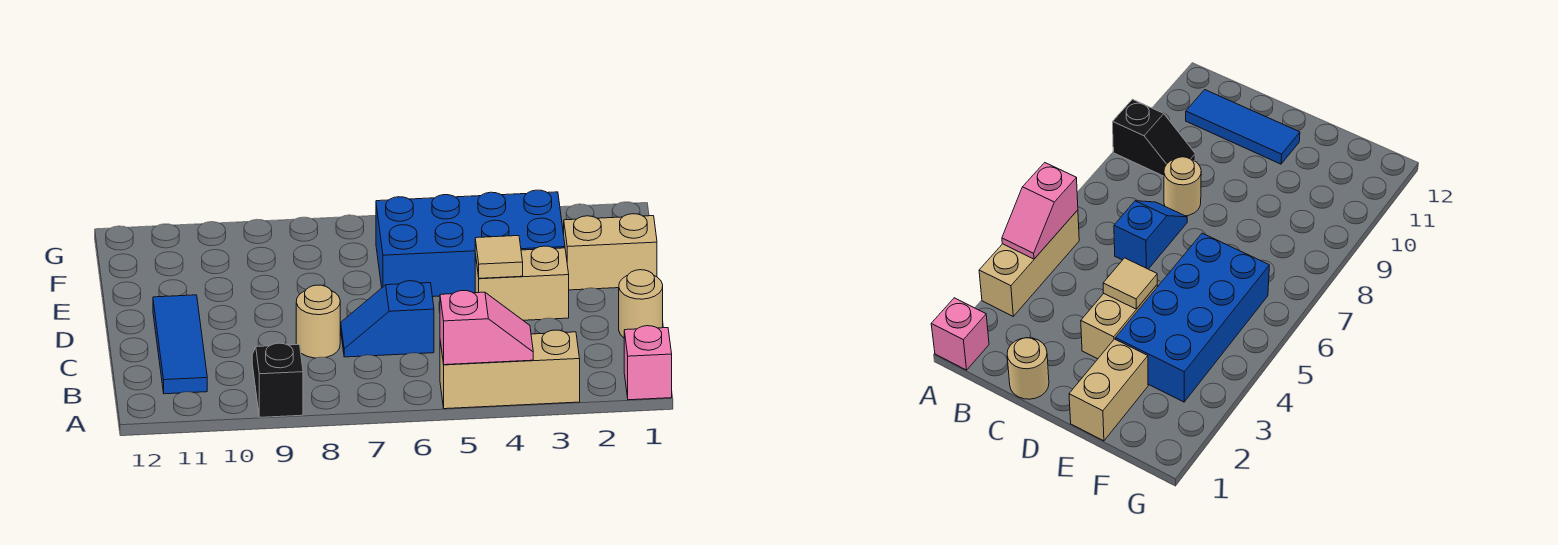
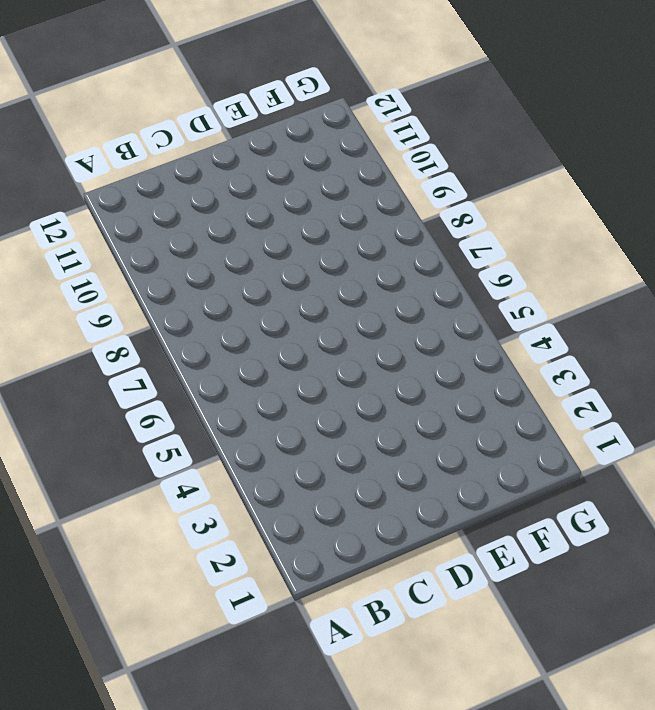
none -> pink brick A1 level 1
none -> tan brick A3:A5 level 1
none -> black slope A9:B9 level 1 top A

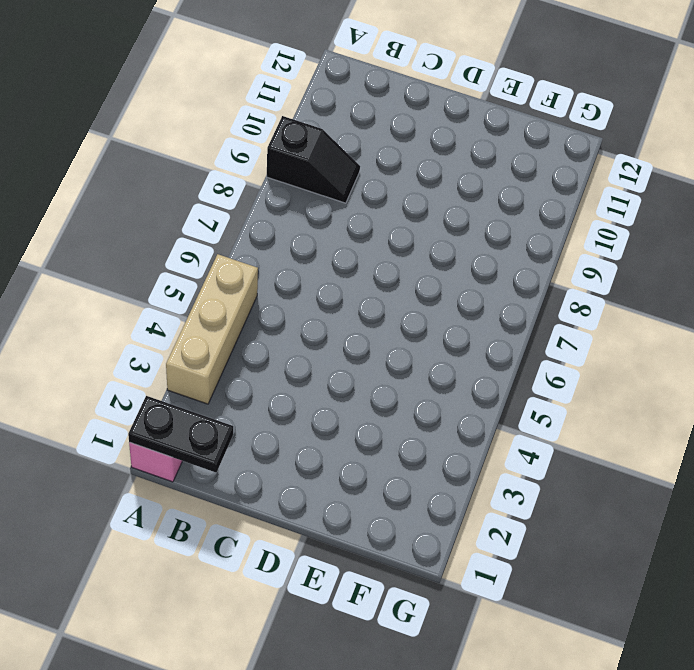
black plate A1:B1 level 2 -> none
none -> blue tile B11:D11 level 1
none -> tan round brick C1 level 1
none -> blue slope C6:C7 level 1 top 6

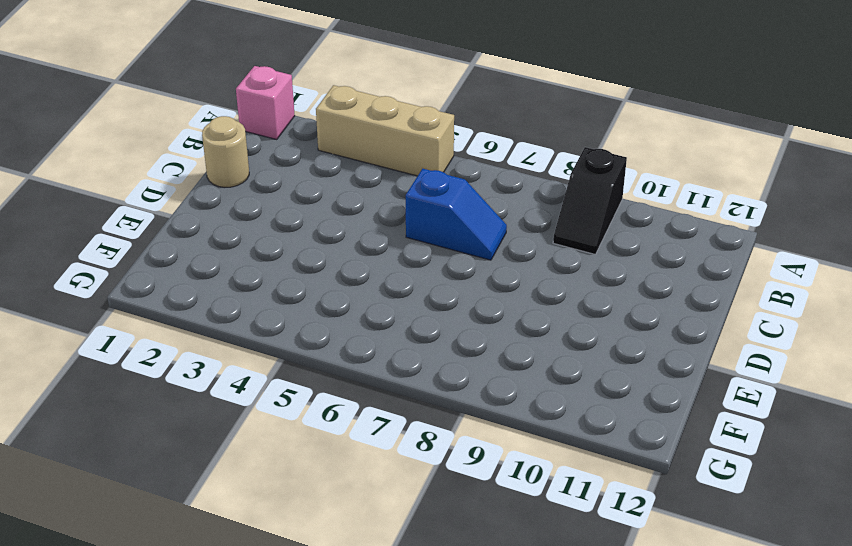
none -> blue tile B11:D11 level 1
none -> tan round brick C8 level 1
none -> tan brick D3:D4 level 1

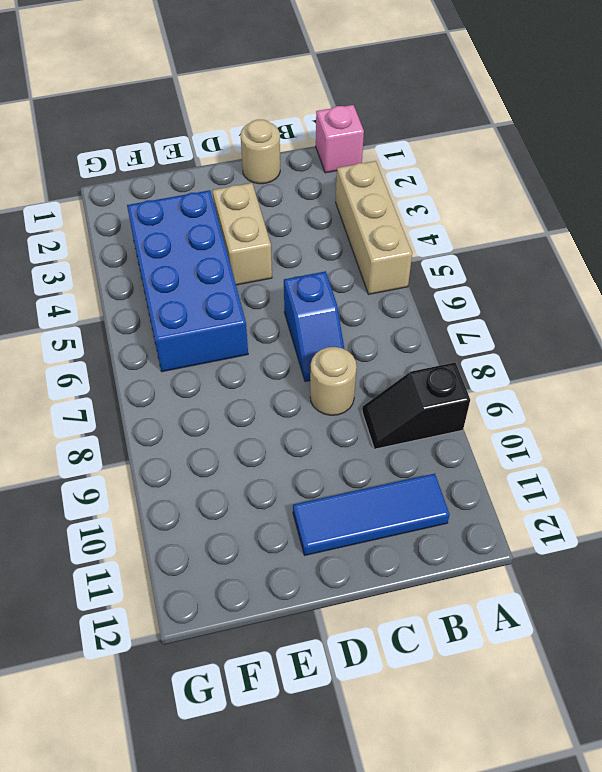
none -> tan brick E1:E2 level 1
none -> pink slope A4:A5 level 2 top 5
none -> tan tile D4 level 2

